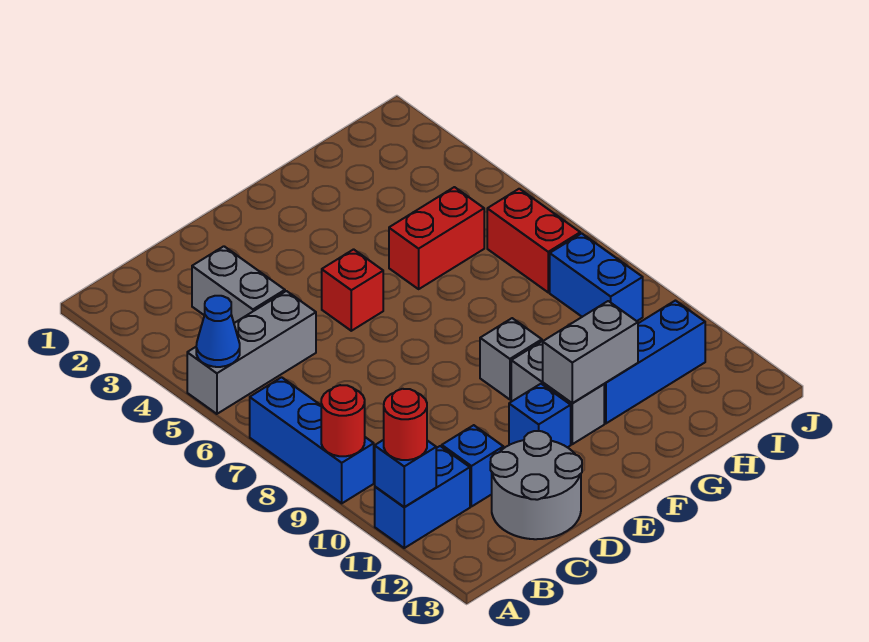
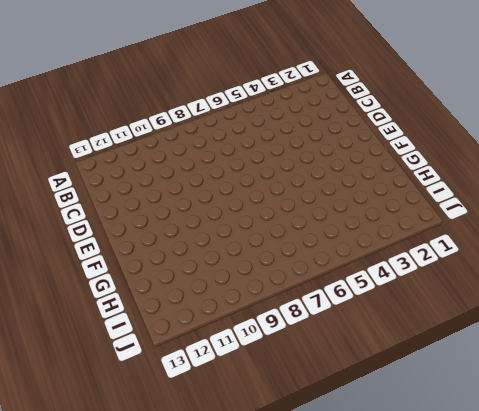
none -> grey brick A5:C5 level 1
none -> blue brick A7:A9 level 1
none -> blue brick A11:B11 level 1

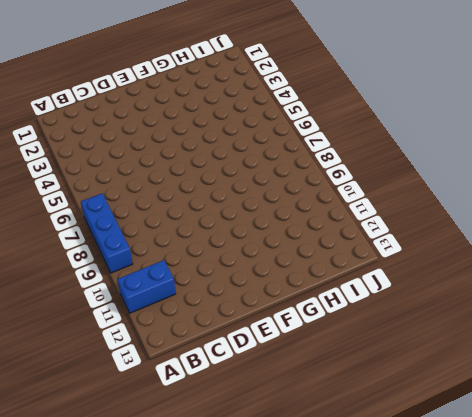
none -> grey brick A5:C5 level 1
none -> grey brick C3:C4 level 1
none -> blue brick C11 level 1

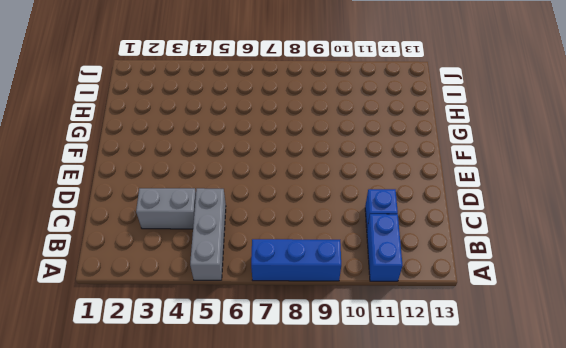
none -> grey round brick C12:D13 level 1
none -> red brick E5 level 1
none -> blue brick E11 level 1

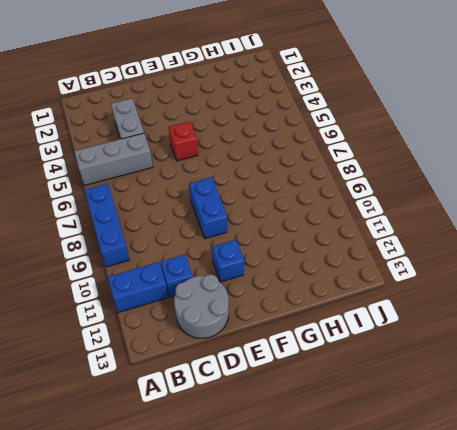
blue brick E8:E9 level 1 -> blue brick I8:I9 level 1
none -> grey brick F9 level 1
none -> grey brick F10:F11 level 1
none -> red brick G5:H5 level 1

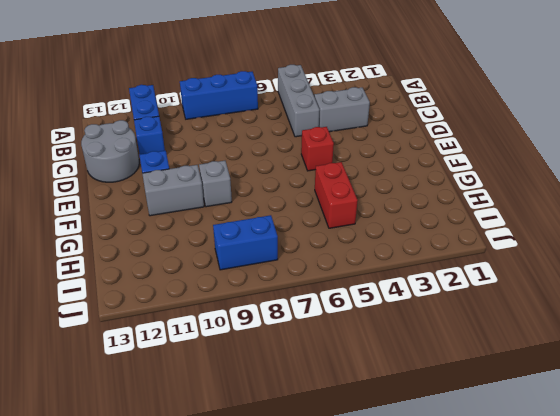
none -> blue brick G11:I11 level 1
none -> red brick I6:I7 level 1
none -> blue cone A5 level 2

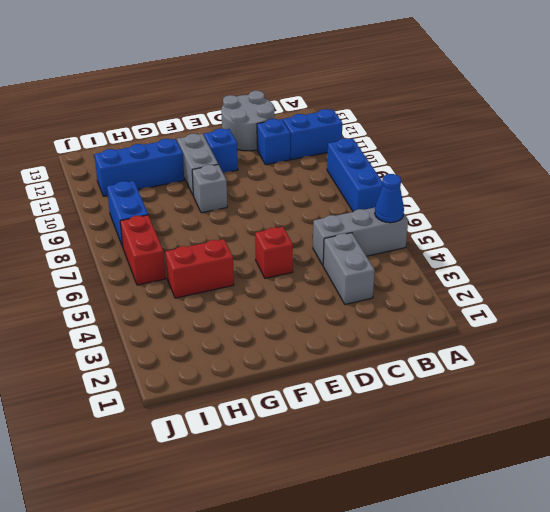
none -> red round brick A9 level 2
none -> blue brick A11 level 2
none -> grey brick F11:G11 level 2

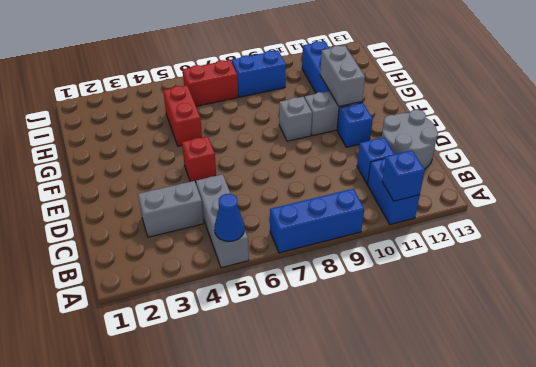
none -> red round brick A9 level 2
none -> red round brick A11 level 3

